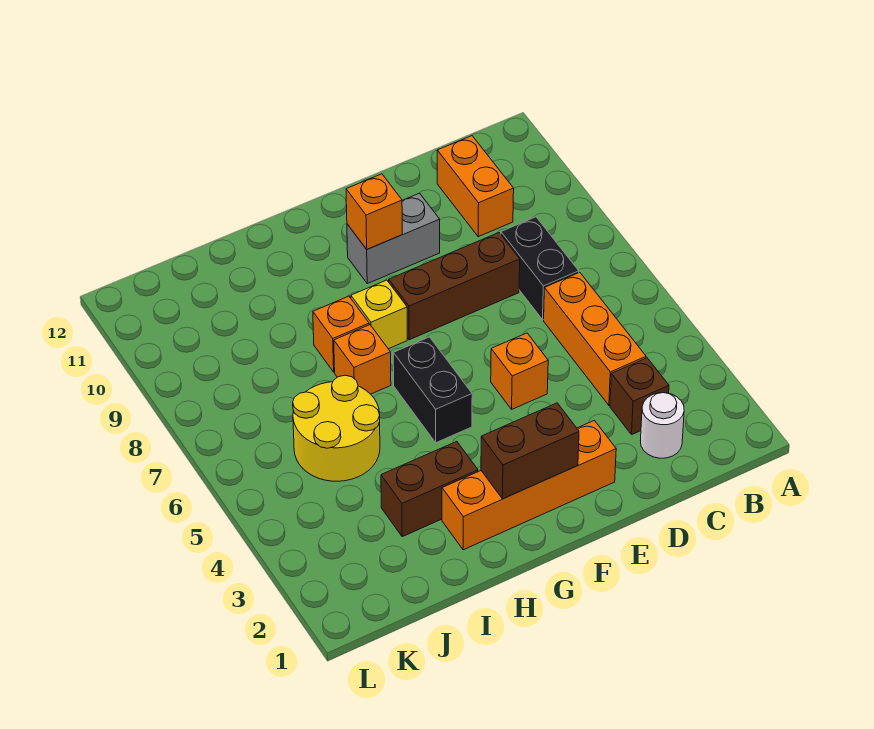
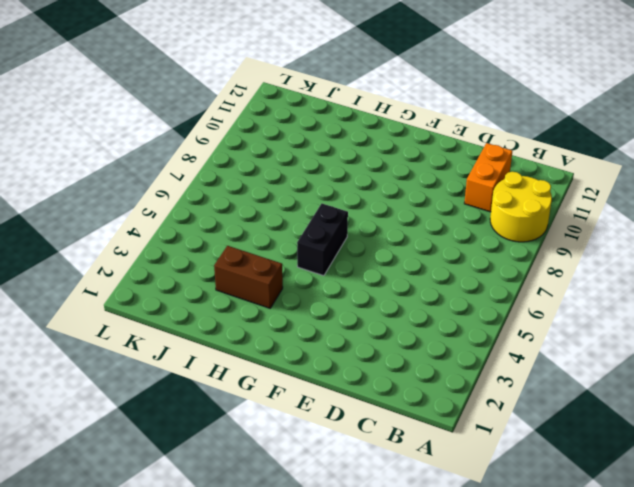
yellow round brick A9:B10 level 1 -> yellow round brick I5:J6 level 1
none -> white round brick C2 level 1
none -> brown brick C3 level 1
none -> orange brick C4:C6 level 1

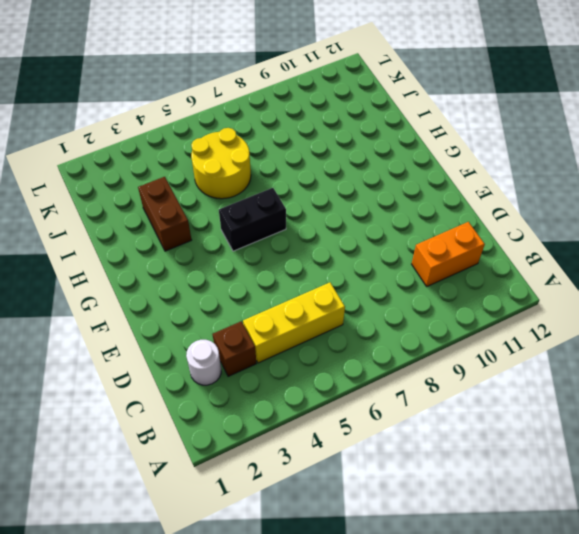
yellow brick C4:C6 level 1 -> orange brick C4:C6 level 1
none -> black brick C7:C8 level 1
none -> brown brick D8:F8 level 1
none -> orange brick E2:H2 level 1

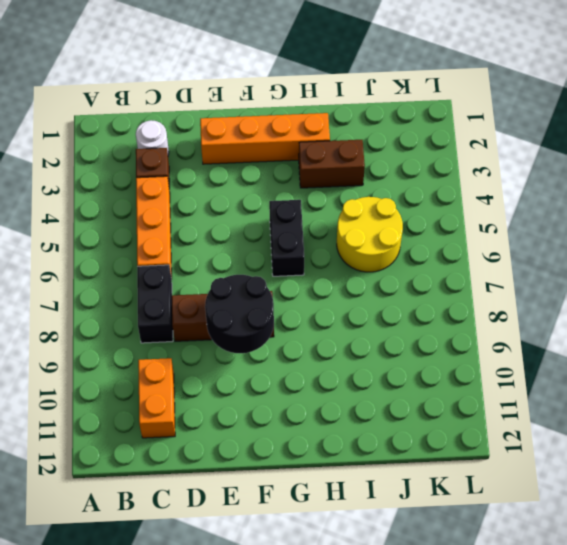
black round brick E8:F9 level 2 -> none
none -> orange brick E5 level 1
none -> grey brick E10:F10 level 1
none -> yellow brick G8 level 1

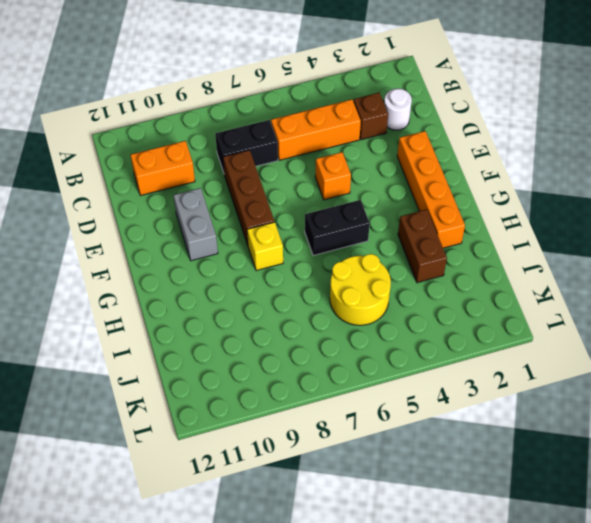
none -> orange brick H7 level 1
none -> orange brick H8 level 1
none -> brown brick F2:G2 level 2

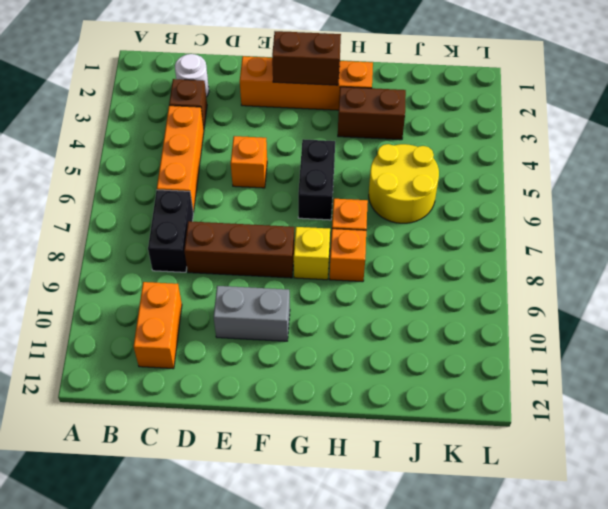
none -> orange brick F10 level 2

